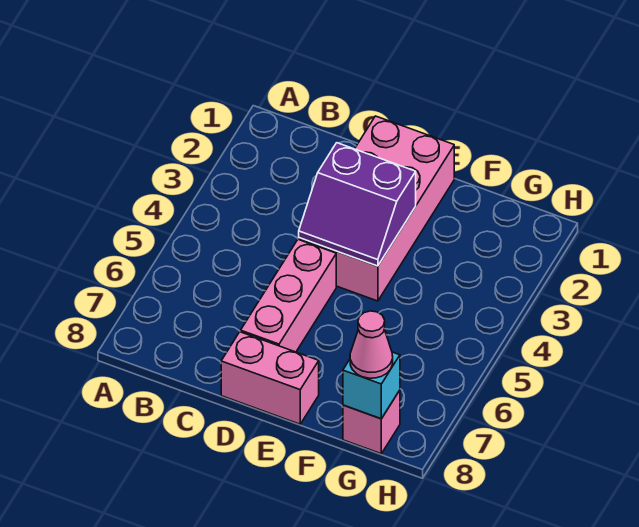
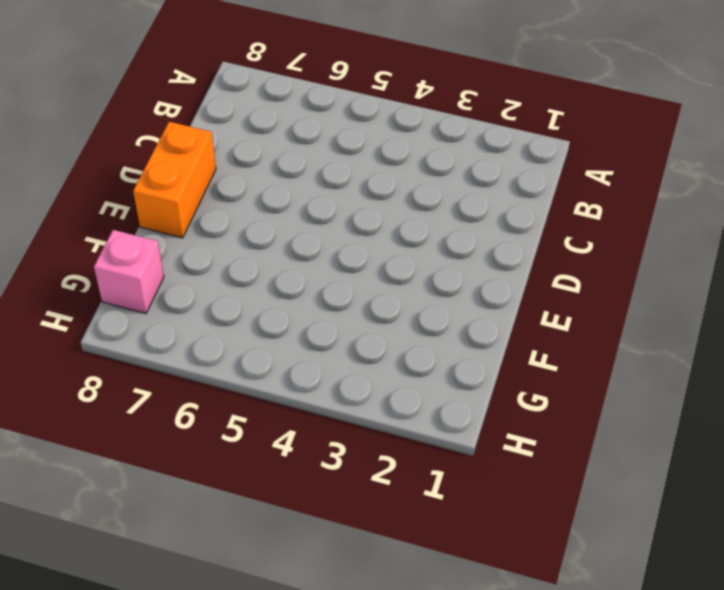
orange brick D8:E8 level 1 -> pink brick D8:E8 level 1
none -> pink brick D1:E4 level 1
none -> pink brick D5:D7 level 1

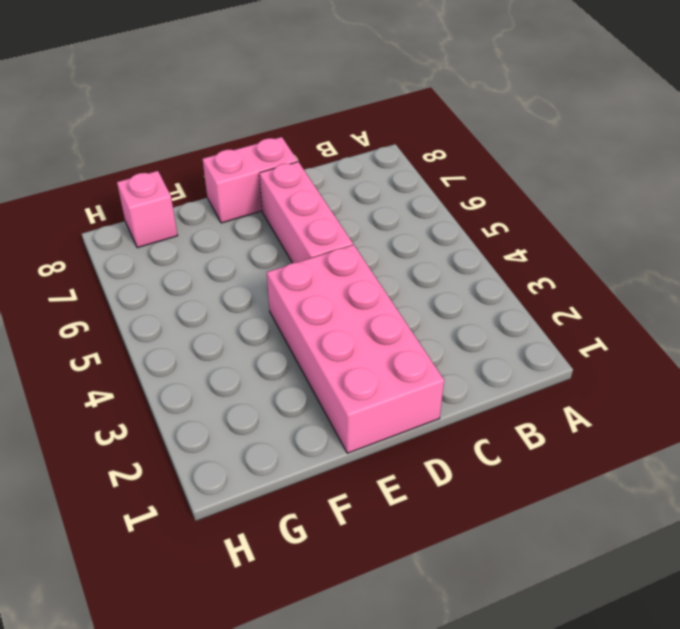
none -> purple slope D3:E4 level 2 top 3
none -> cyan brick G8 level 2

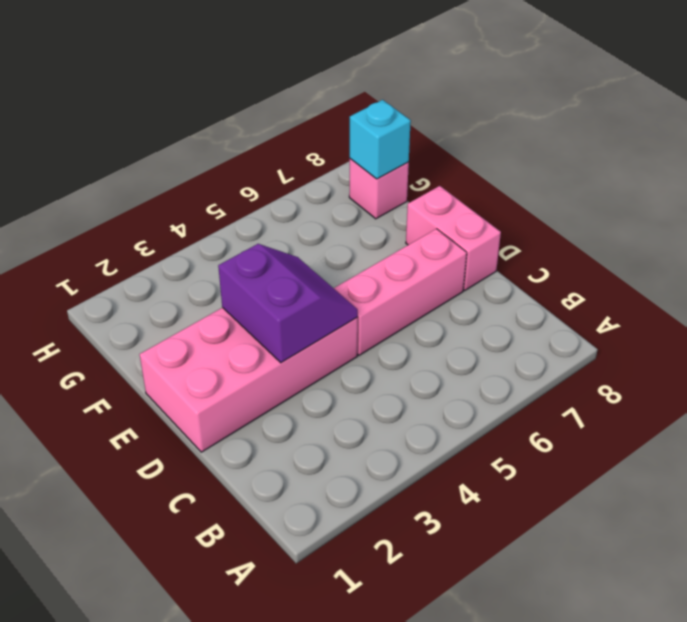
none -> pink cone G8 level 3

